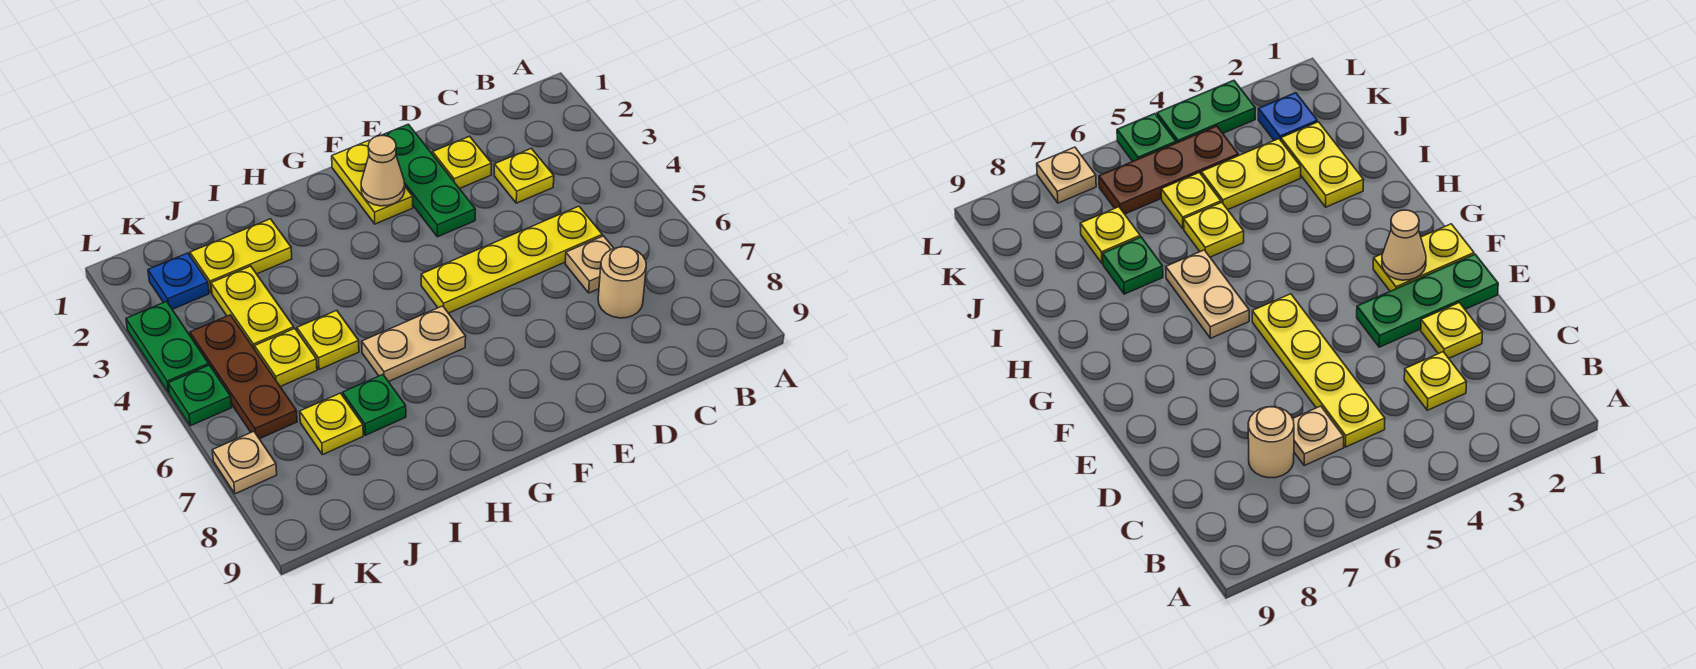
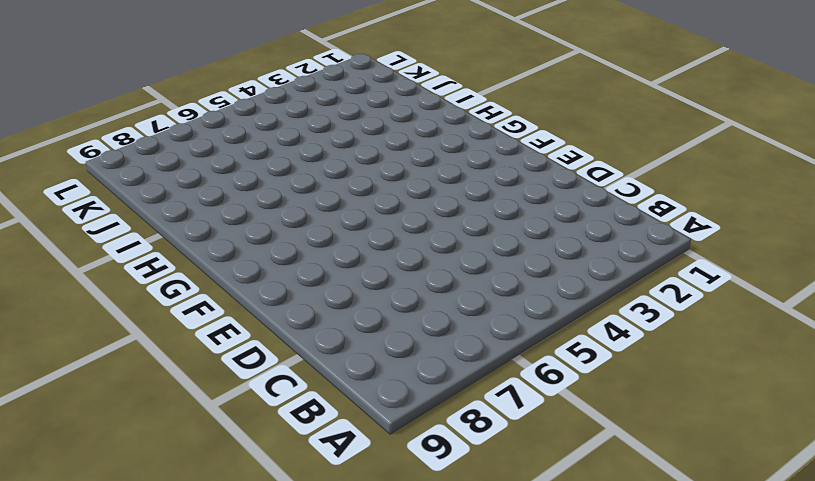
none -> yellow plate C3 level 1
none -> yellow plate C5:F5 level 1
none -> tan plate C6 level 1

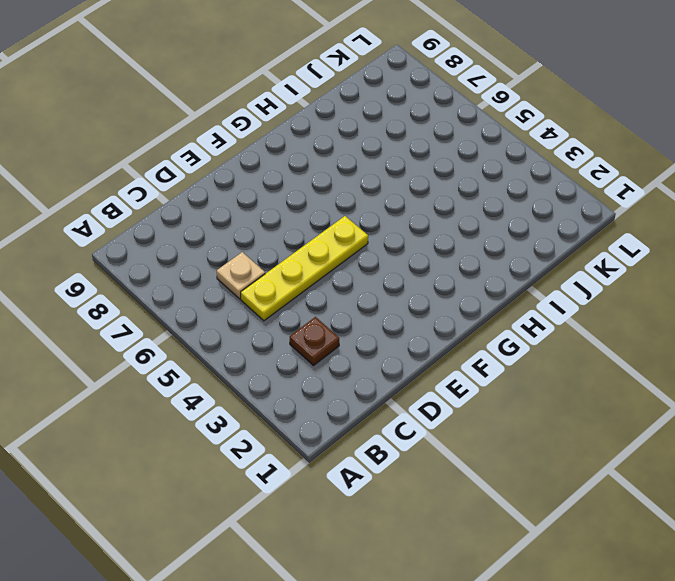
brown plate C3 level 1 -> yellow plate C3 level 1
none -> tan round brick C7 level 1
none -> yellow plate D2 level 1
none -> green plate E1:E3 level 1

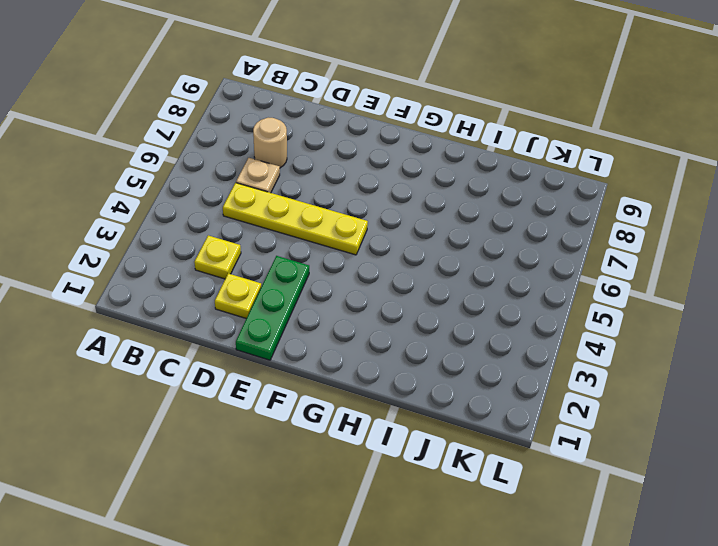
none -> yellow plate F1:F2 level 1
none -> tan plate G6:H6 level 1
none -> yellow plate I2:J2 level 1

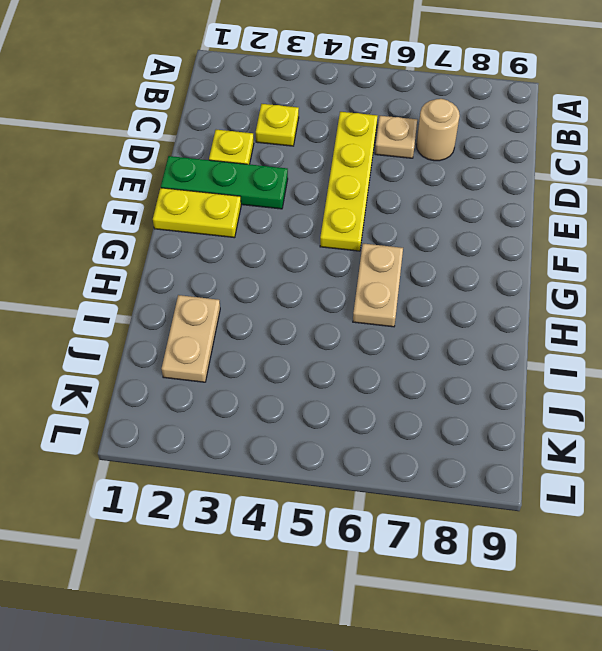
tan plate I2:J2 level 1 -> yellow plate I2:J2 level 1
none -> yellow plate I5 level 1
none -> green plate I7 level 1
none -> yellow plate J3:J4 level 1

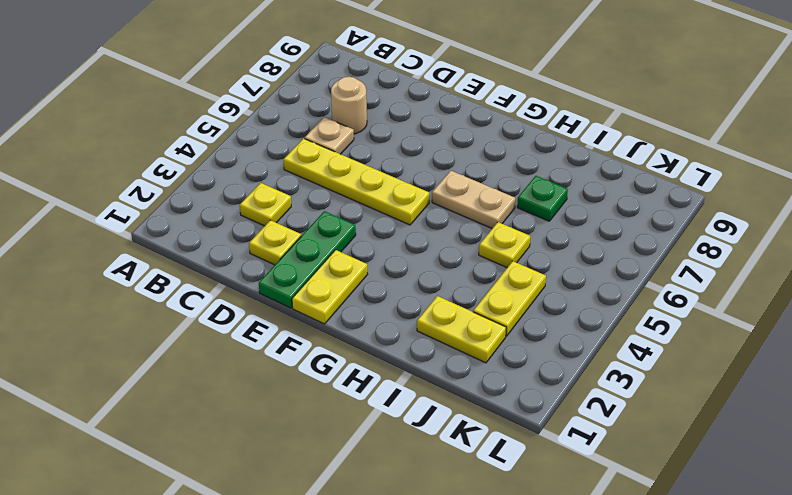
none -> yellow plate J5 level 1
none -> yellow plate J7 level 1
none -> blue plate K2 level 1

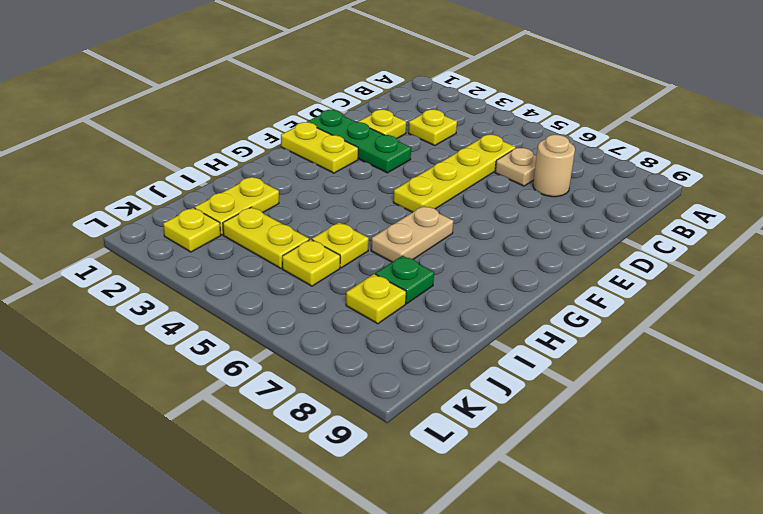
yellow plate K2 level 1 -> blue plate K2 level 1
none -> brown plate K4:K6 level 1
none -> green plate L3:L4 level 1
none -> green plate L5 level 1

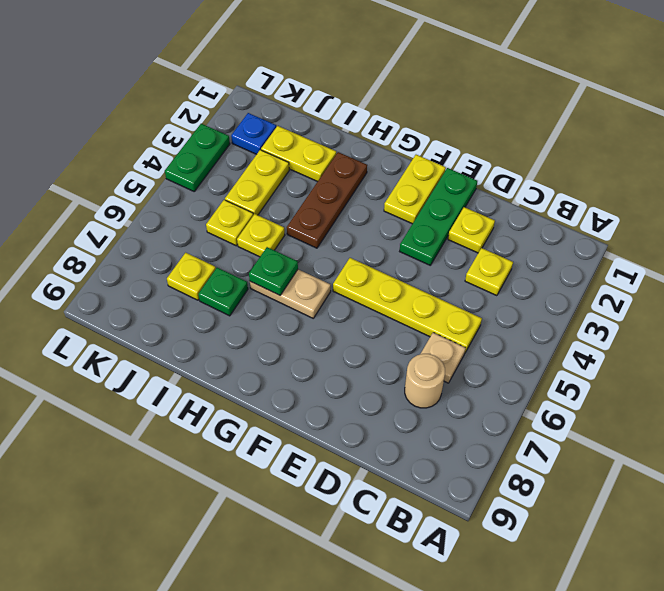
brown plate H2:H4 level 1 -> brown plate K4:K6 level 1
green plate H6 level 2 -> green plate L5 level 1
none -> tan plate L7 level 1
none -> tan cone F2 level 2

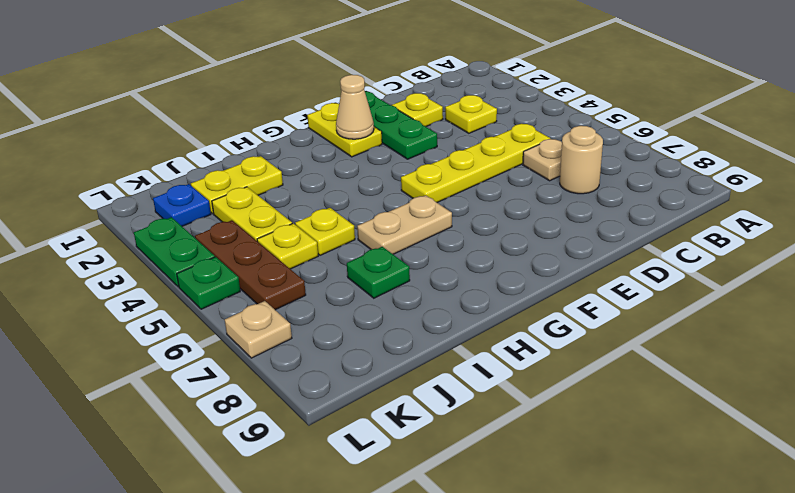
none -> yellow plate J7 level 1

